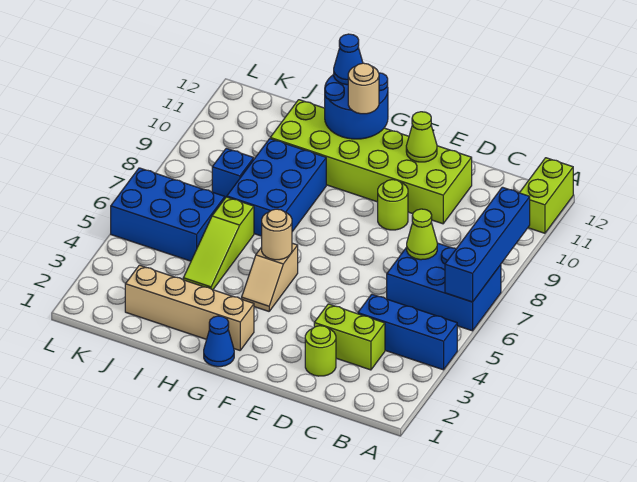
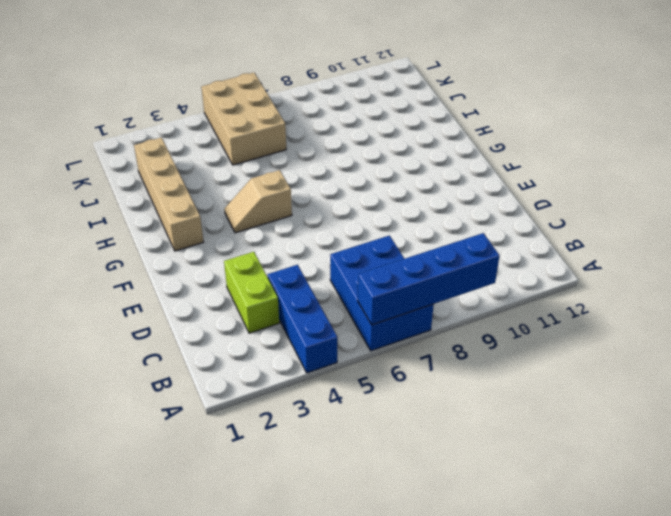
tan brick J5:L6 level 1 -> blue brick J5:L6 level 1
none -> lime brick A11:A12 level 1
none -> lime round brick D2 level 1
none -> lime brick D10:I11 level 1

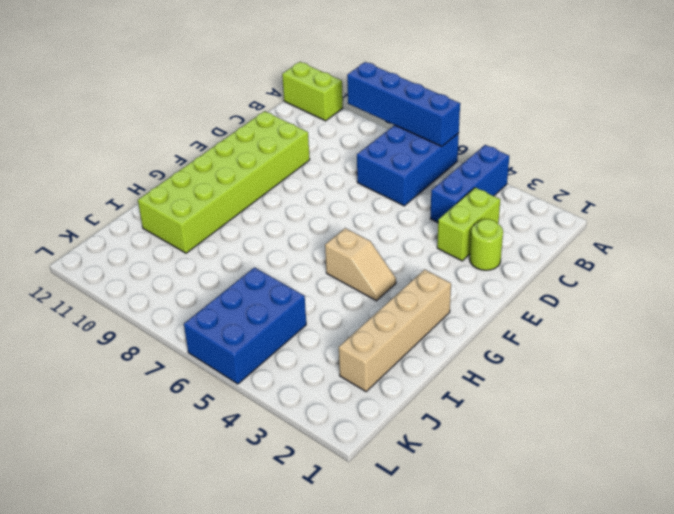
none -> lime round brick E9 level 1
none -> blue cone G1 level 1
none -> blue brick H7:I9 level 1

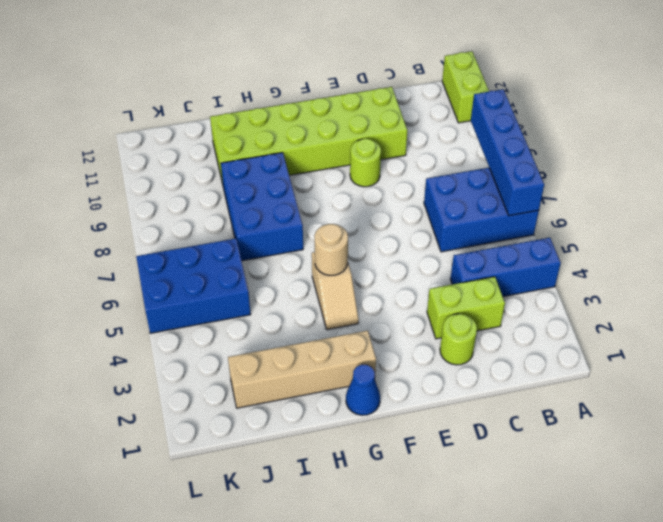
none -> lime slope I4:I6 level 1 top 6
none -> blue brick J8 level 1
none -> lime cone C7 level 2

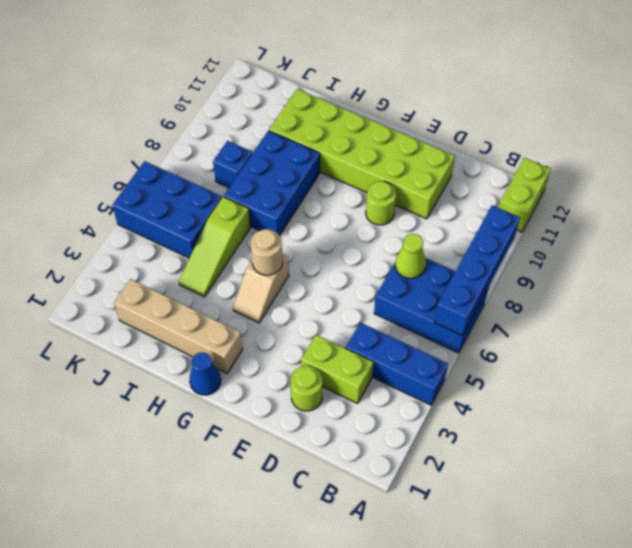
none -> lime cone E11 level 2
none -> blue round brick G11:H12 level 2
none -> tan round brick G11 level 3

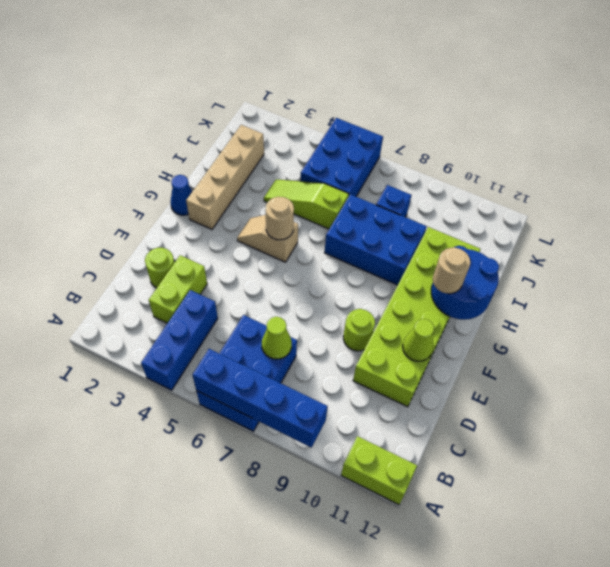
none -> blue cone H12 level 3

